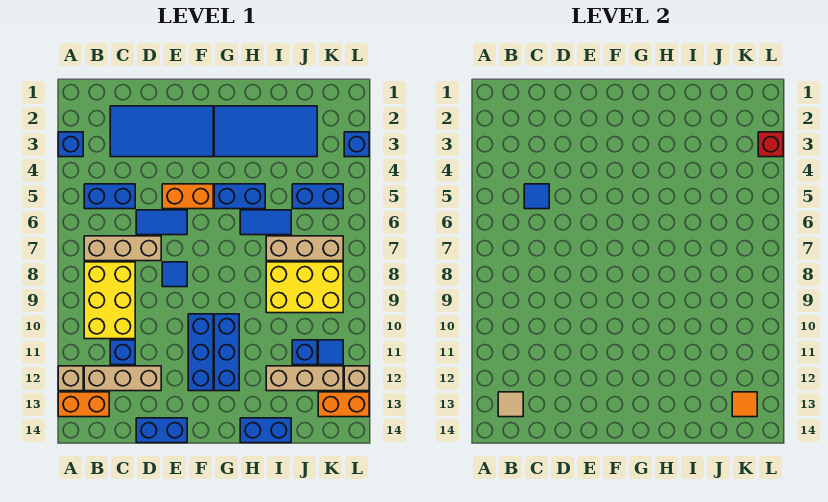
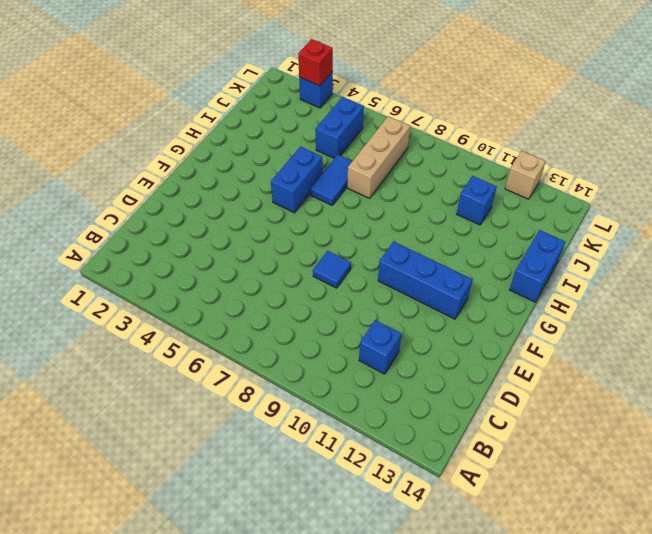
none -> blue brick A3 level 1
none -> tan brick A12 level 1
none -> orange brick A13:B13 level 1
none -> blue brick B5:C5 level 1

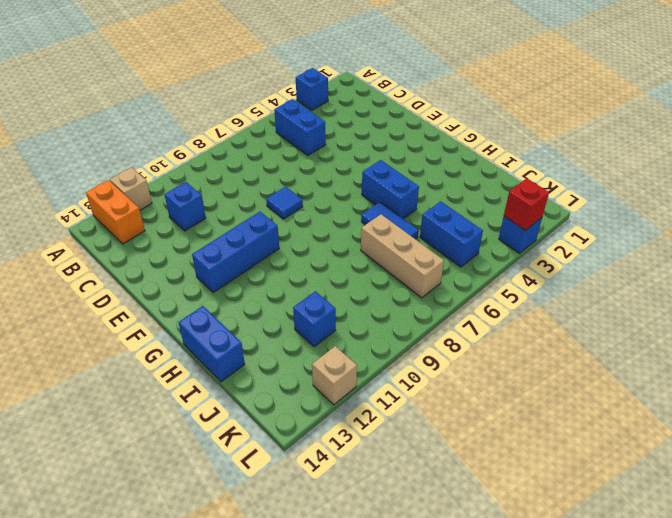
none -> tan brick B7:D7 level 1
none -> yellow brick B8:C10 level 1
none -> tan brick B12:D12 level 1
none -> blue tile C2:F3 level 1

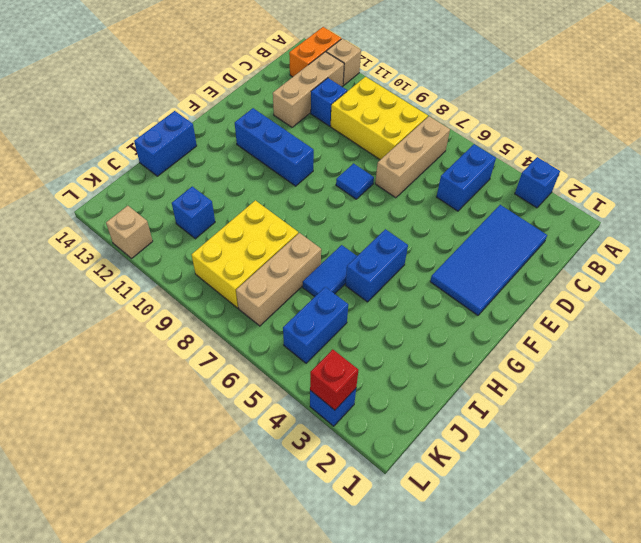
none -> blue tile D6:E6 level 1
none -> blue brick D14:E14 level 1
none -> orange brick E5:F5 level 1
none -> blue tile G2:J3 level 1

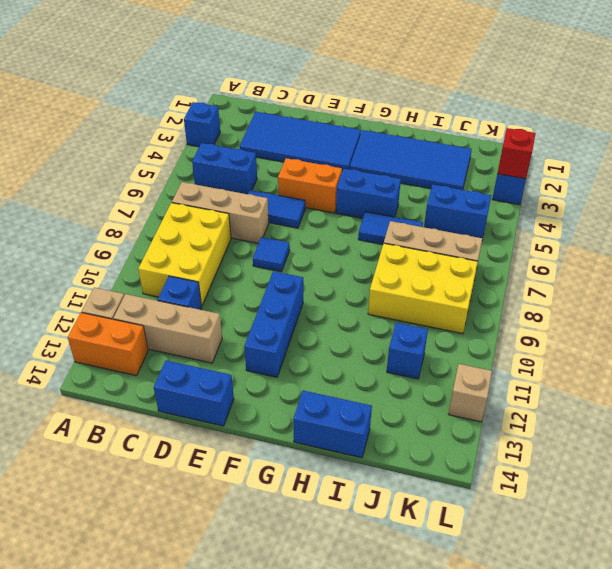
none -> blue brick G10:G12 level 1
none -> tan brick I12:K12 level 1
none -> blue tile K11 level 1
none -> orange brick K13:L13 level 1

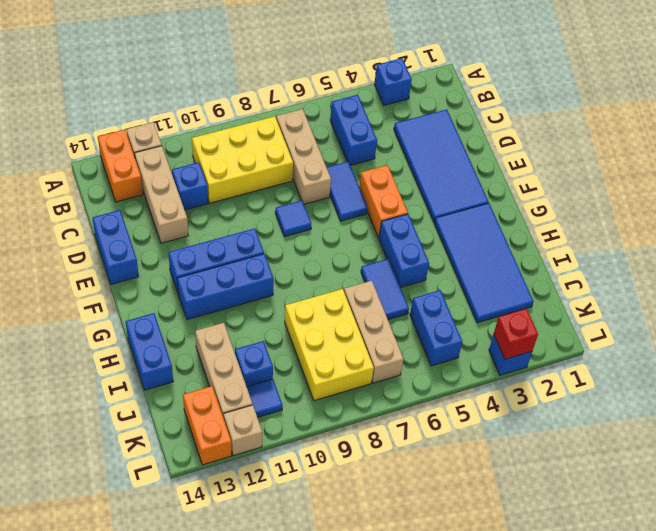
none -> tan tile B13 level 2
none -> blue tile C5 level 2
none -> orange tile K13 level 2

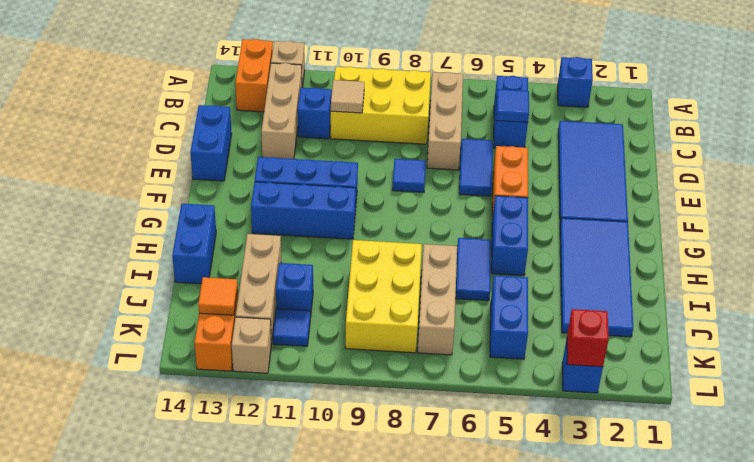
tan tile C10 level 2 -> tan tile B13 level 2

